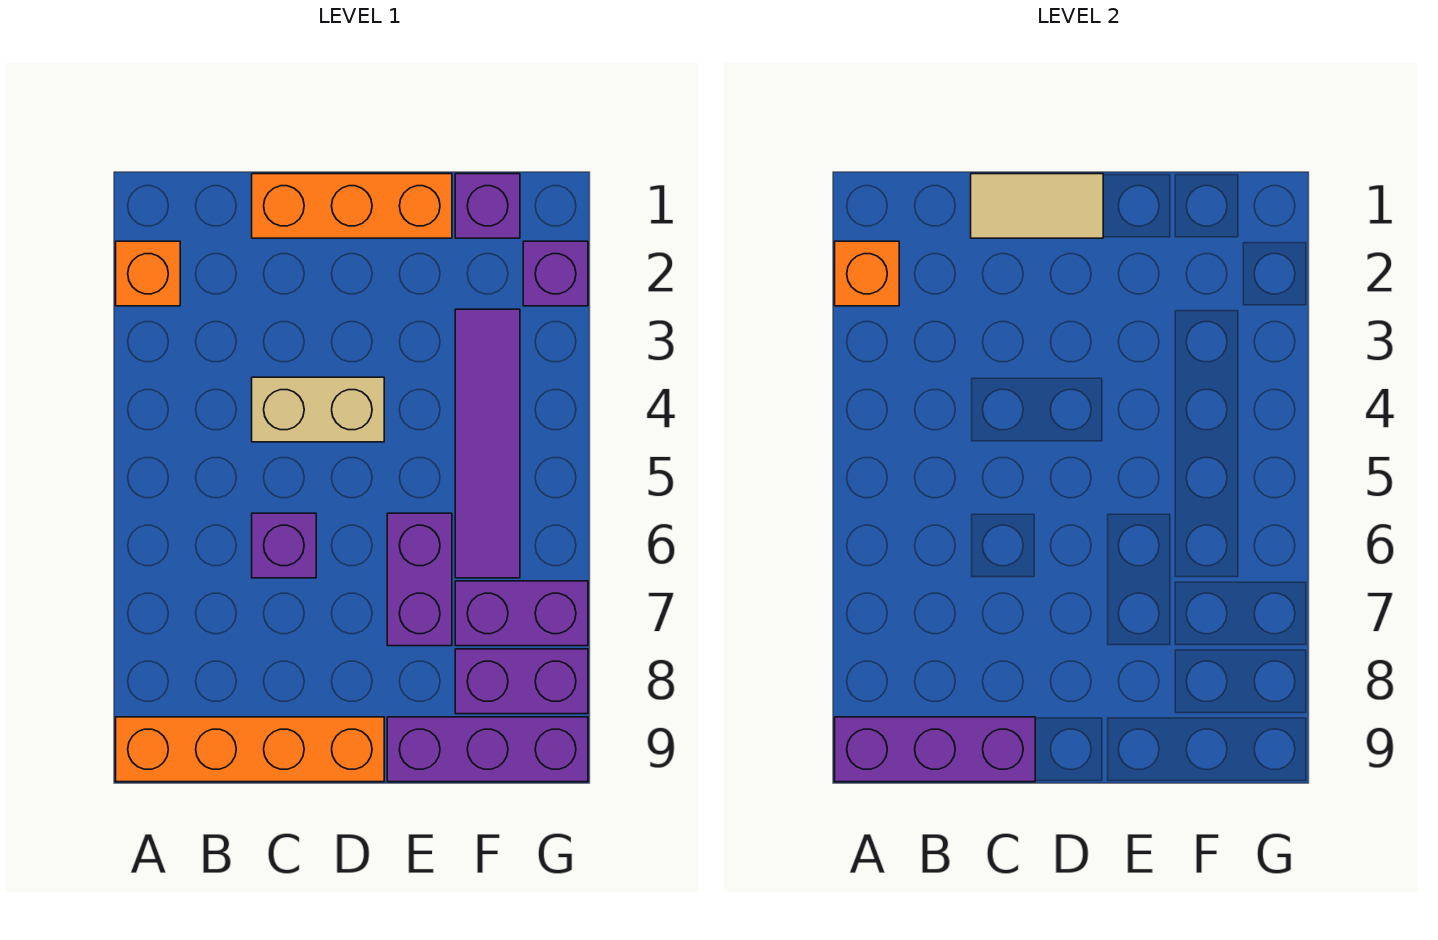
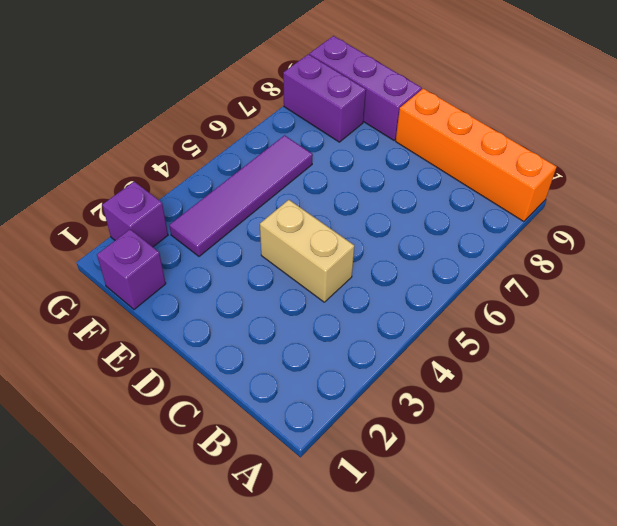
none -> orange brick A2 level 1
none -> orange brick C1:E1 level 1
none -> purple brick C6 level 1

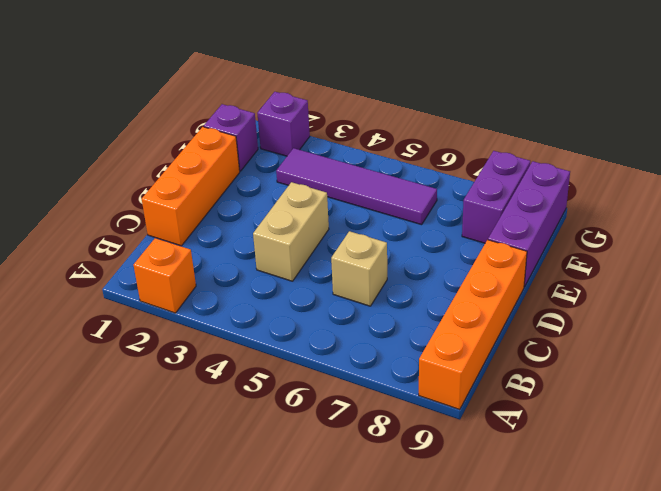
tan brick C6 level 1 -> purple brick C6 level 1
none -> purple brick E6:E7 level 1
none -> purple brick F7:G7 level 1
none -> orange brick A2 level 2

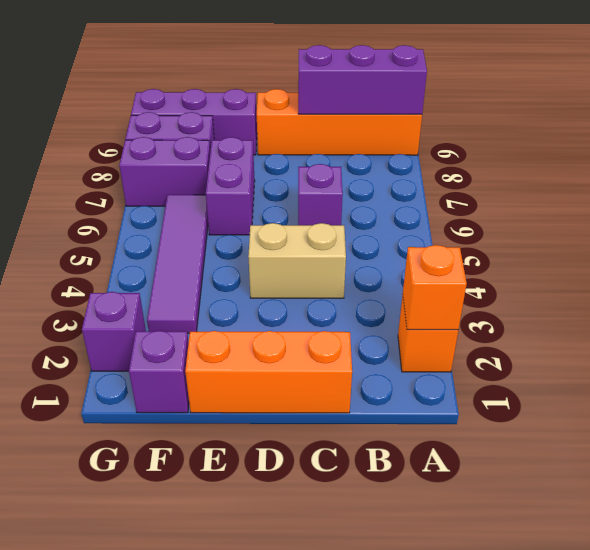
none -> tan tile C1:D1 level 2

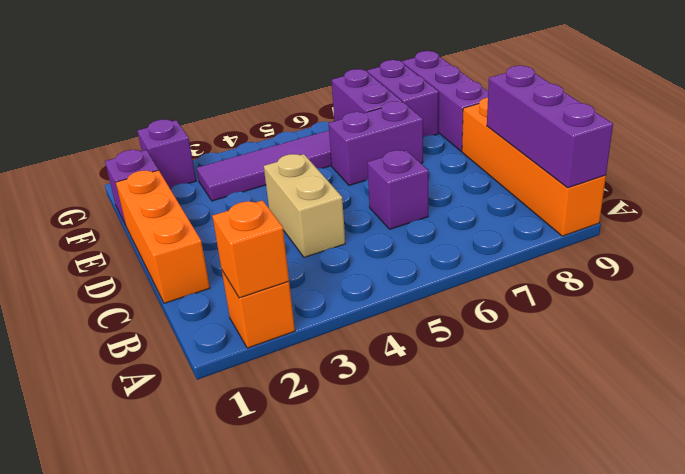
none -> tan tile C1:D1 level 2

